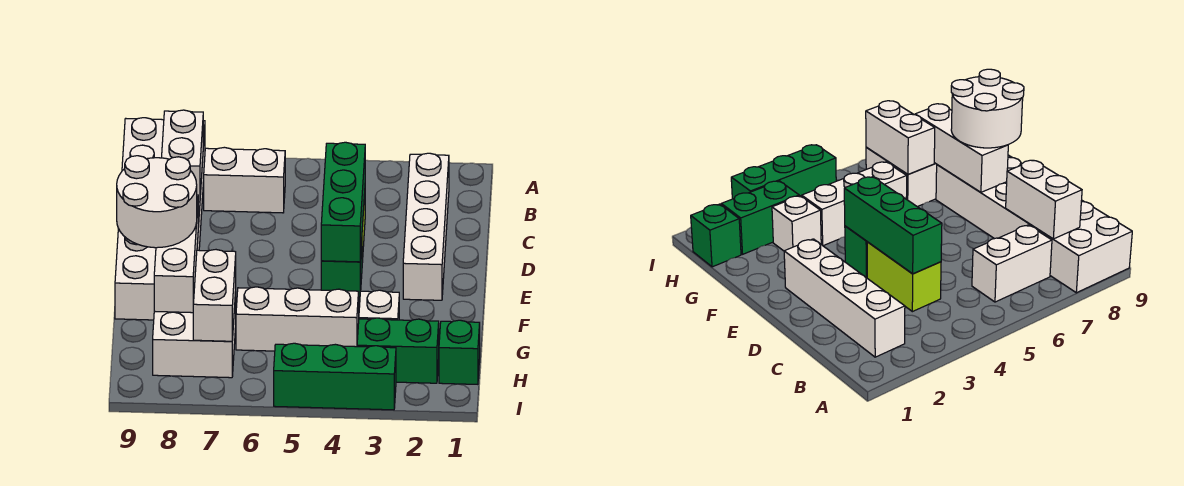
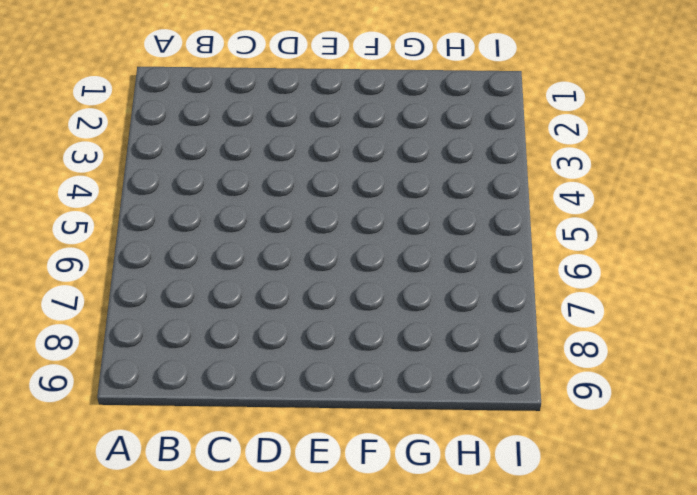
none -> white brick A8:F9 level 1
none -> white brick B2:E2 level 1
none -> white brick B6:B7 level 1

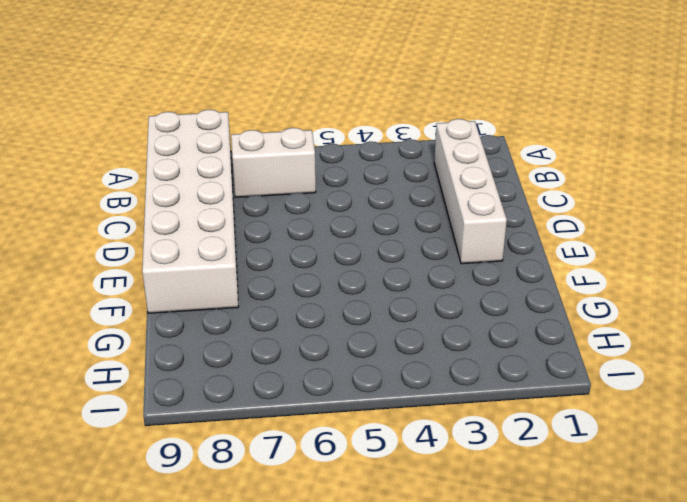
none -> lime brick C4:D4 level 1
none -> green brick E4 level 1
none -> white brick G3 level 1

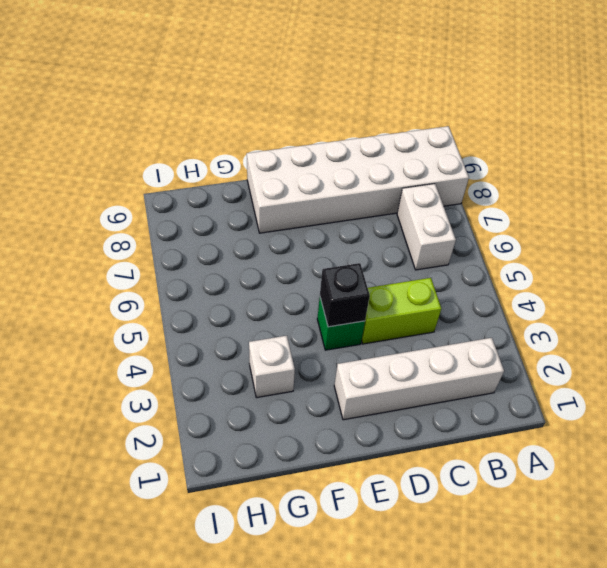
black brick E4 level 2 -> green brick C4:E4 level 2
none -> white brick G4:G6 level 1
none -> white brick G7:H8 level 1
none -> green brick H1 level 1

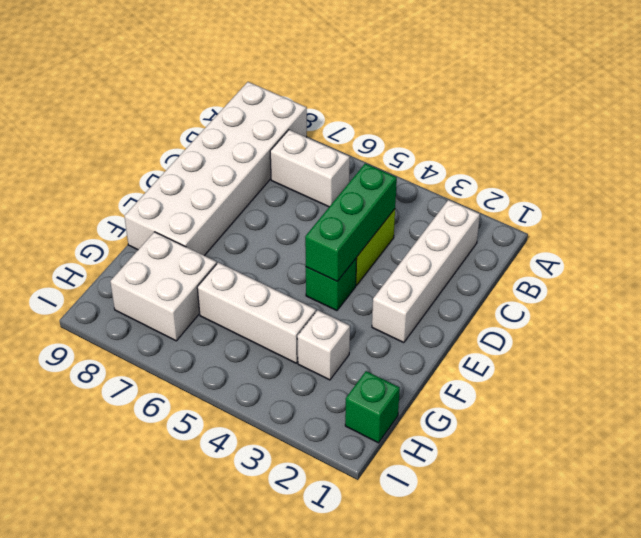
none -> green brick H2:H3 level 1
none -> green brick I3:I5 level 1
none -> white brick B8:C8 level 2

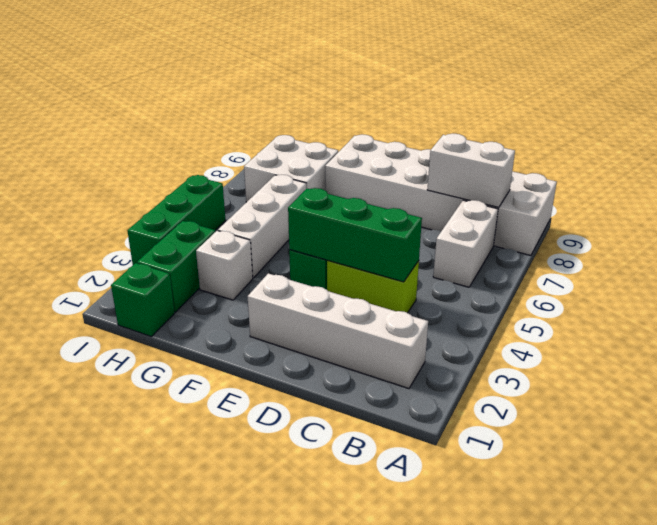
none -> white brick E8:G8 level 2
none -> white brick G7:H7 level 2
none -> white round brick E8:F9 level 3

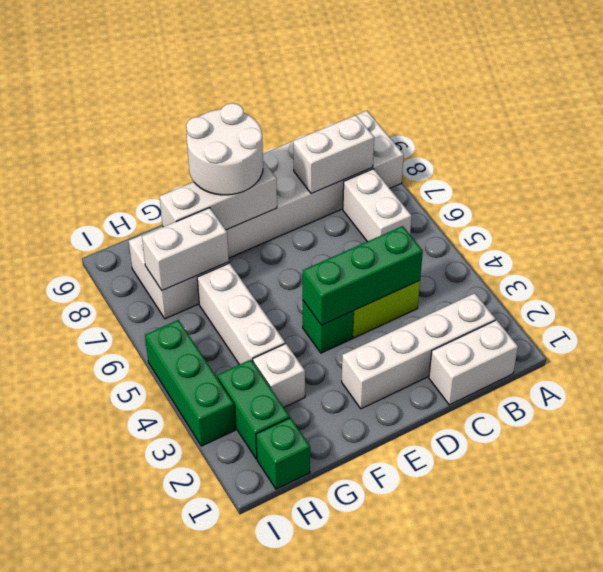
white brick B1:C1 level 1 -> none

